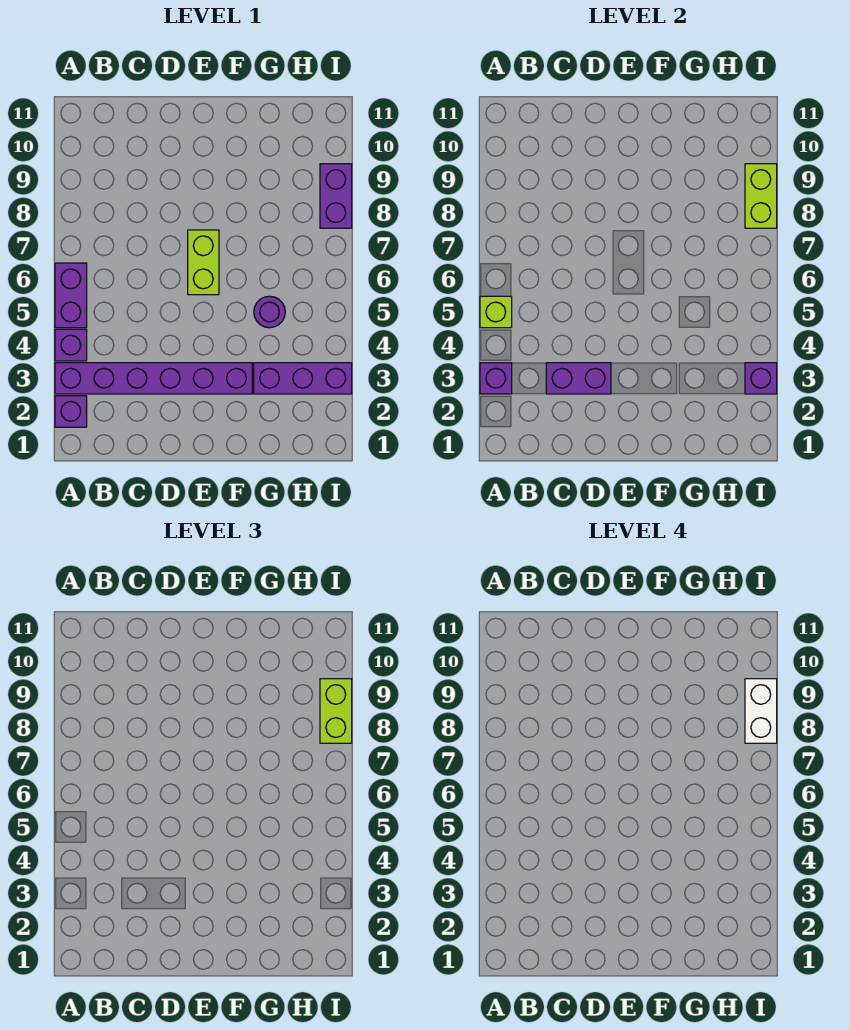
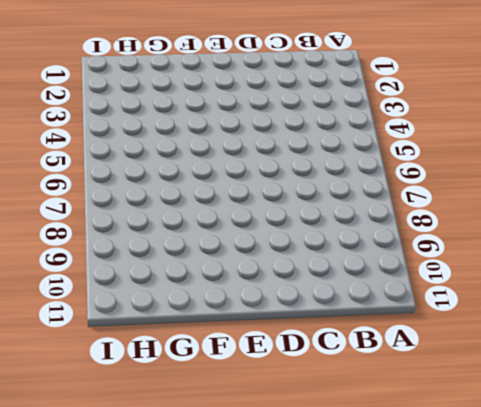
none -> purple brick A2 level 1
none -> purple brick A3:F3 level 1
none -> purple brick A4 level 1

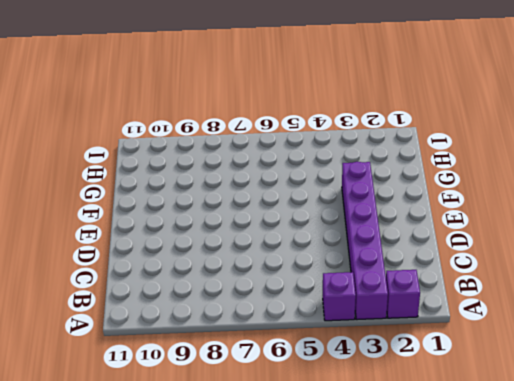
none -> purple brick A5:A6 level 1
none -> lime brick E6:E7 level 1
none -> purple brick G3:I3 level 1

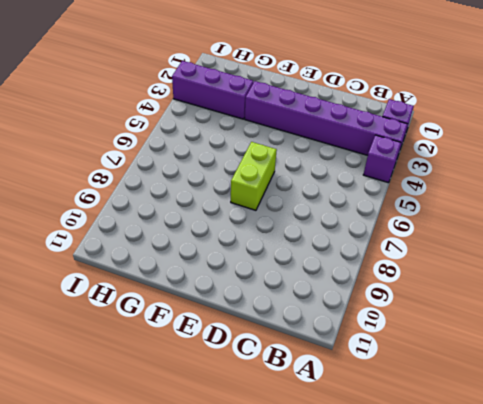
none -> purple brick A5:A6 level 1
none -> purple round brick G5 level 1
none -> purple brick I8:I9 level 1

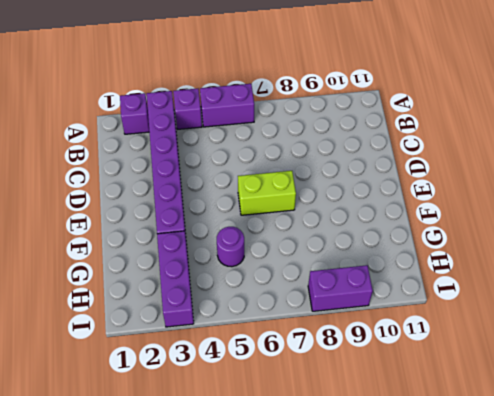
none -> purple brick A3 level 2
none -> lime brick A5 level 2
none -> purple brick C3:D3 level 2

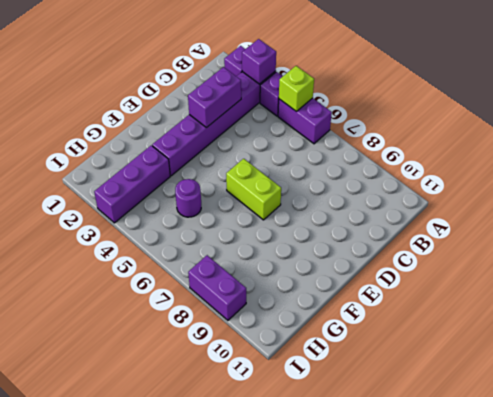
none -> purple brick I3 level 2
none -> lime brick I8:I9 level 2
none -> lime brick I8:I9 level 3

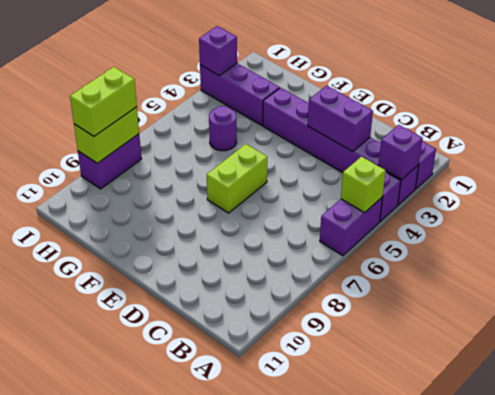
none -> white brick I8:I9 level 4

